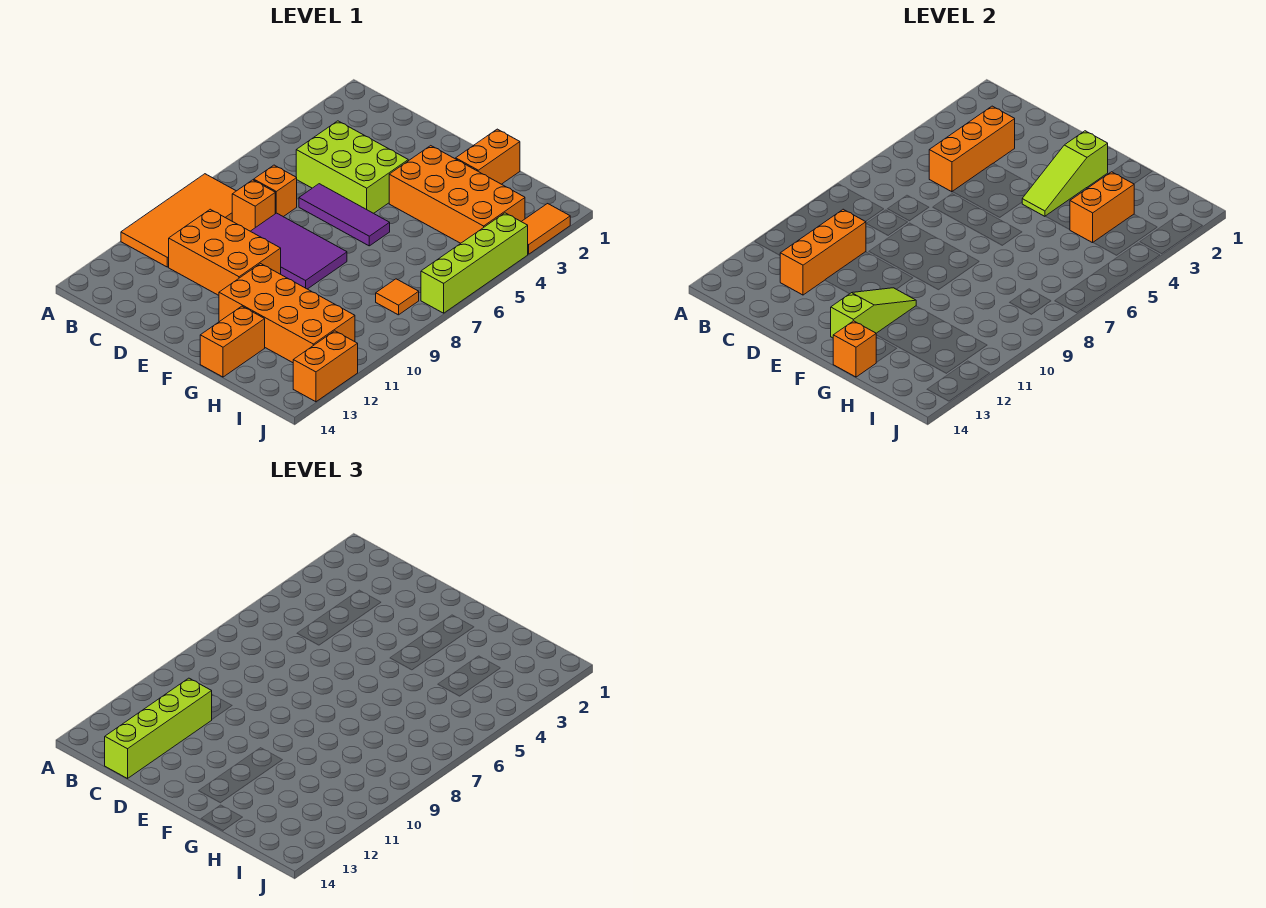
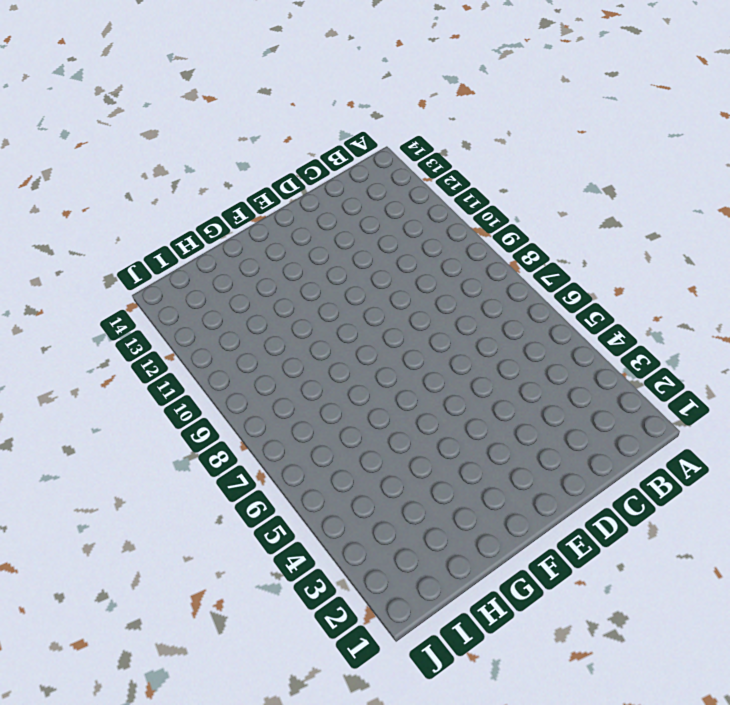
none -> orange tile A8:B11 level 1
none -> lime brick C4:E5 level 1
none -> orange brick C7 level 1

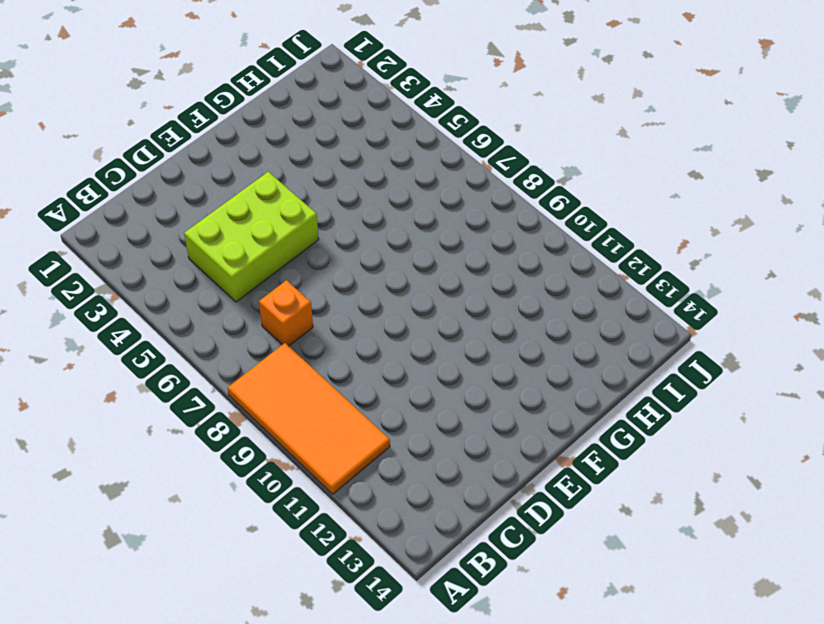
none -> orange brick C8 level 1
none -> orange brick C10:E11 level 1
none -> purple tile D6:F6 level 1

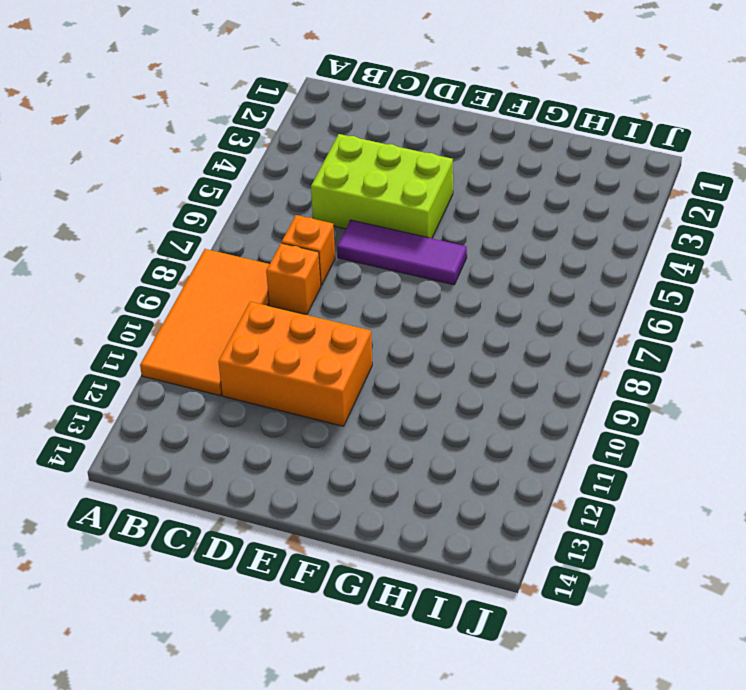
none -> purple tile D8:F9 level 1
none -> orange brick F3:I4 level 1
none -> orange brick F11:I12 level 1

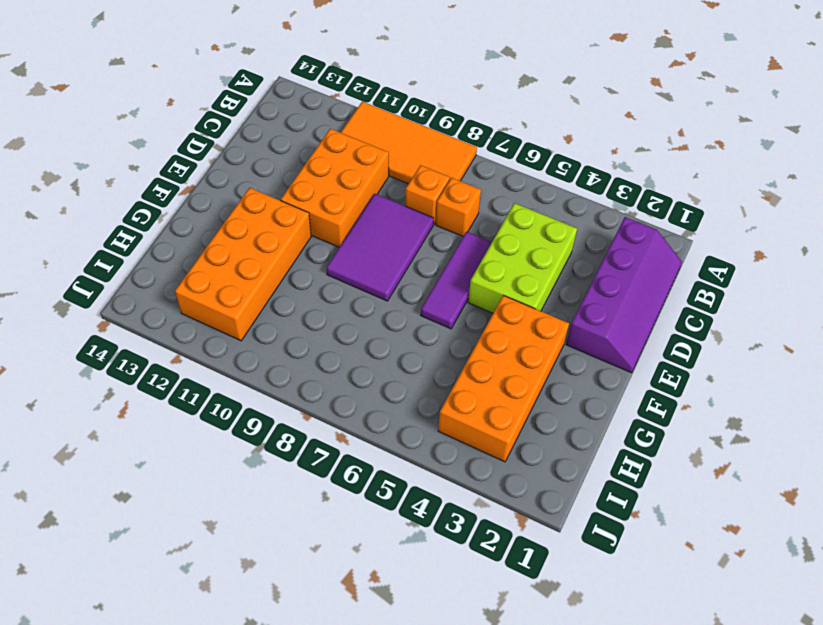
purple slope B1:E2 level 1 top 2 -> none
none -> orange brick G1:G2 level 1
none -> orange brick G13:G14 level 1
none -> orange tile I8 level 1

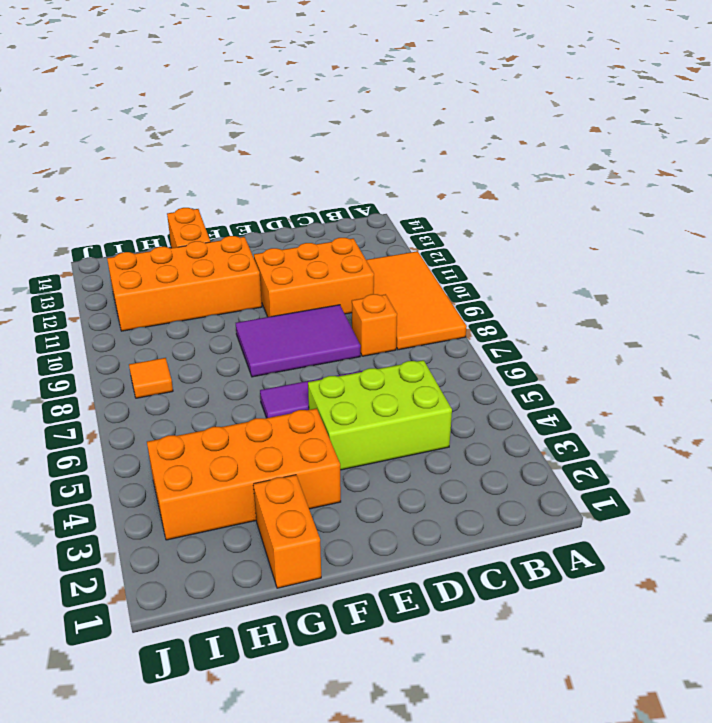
none -> orange brick C7 level 1
none -> orange tile J2:J3 level 1
none -> lime brick J4:J7 level 1

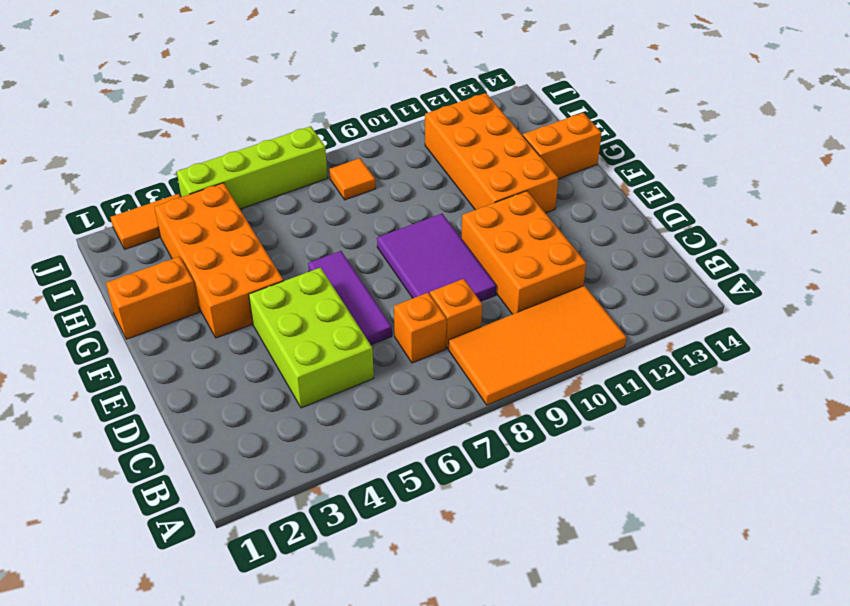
none -> orange brick J12:J13 level 1
none -> orange brick C3:C5 level 2
none -> orange brick C10:C12 level 2

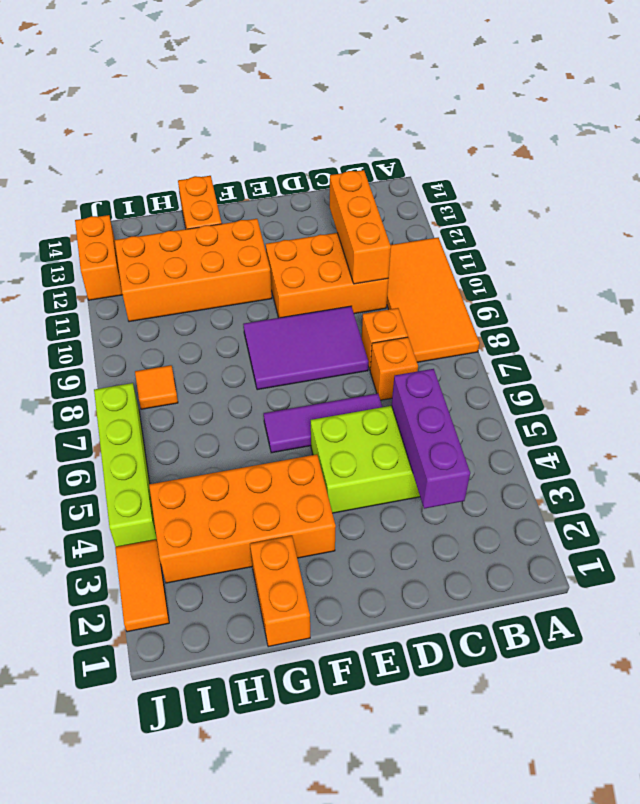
purple brick C3:C5 level 2 -> orange brick C3:C5 level 2
none -> lime slope F2:F4 level 2 top 2
none -> lime slope F11:F13 level 2 top 13
none -> orange brick G14 level 2

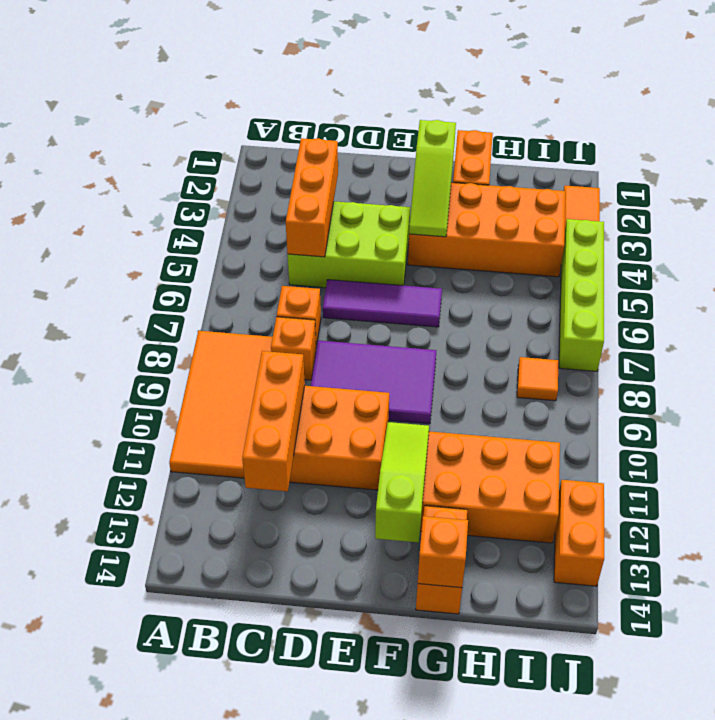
none -> orange brick H3:H4 level 2
none -> lime brick C11:C14 level 3

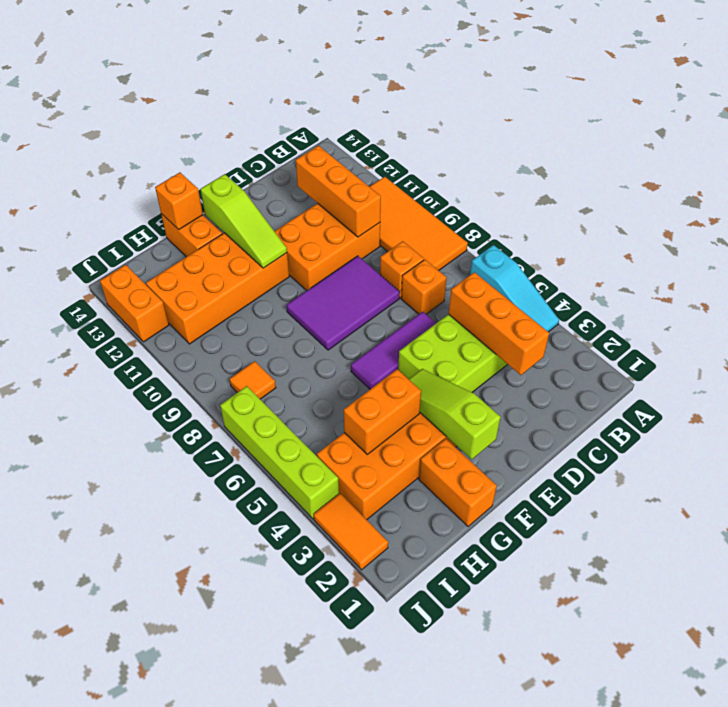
cyan slope A4:A6 level 1 top 6 -> none
orange brick G4:H4 level 2 -> orange brick H3:H4 level 2
none -> lime brick C11:C14 level 3

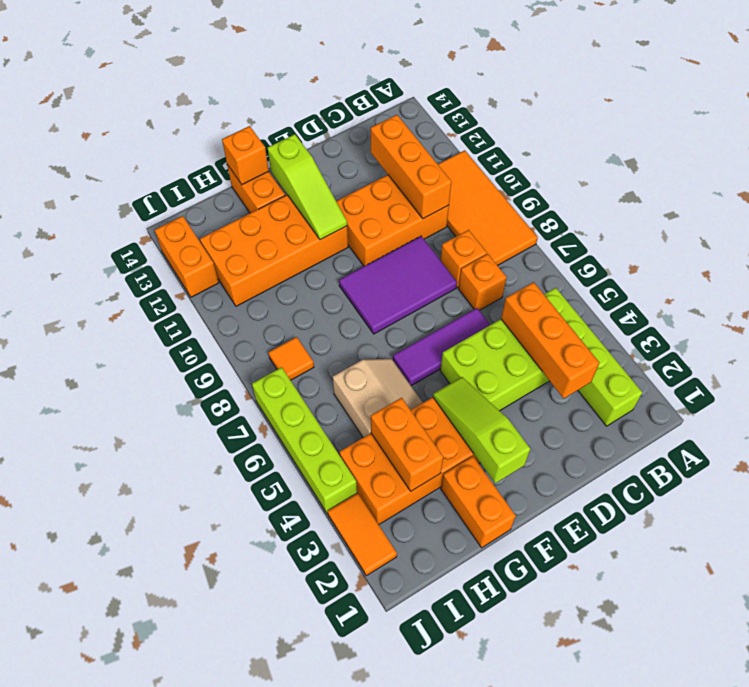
lime brick B2:B5 level 1 -> lime brick C11:C14 level 3
tan slope G5:H6 level 1 top H -> none

